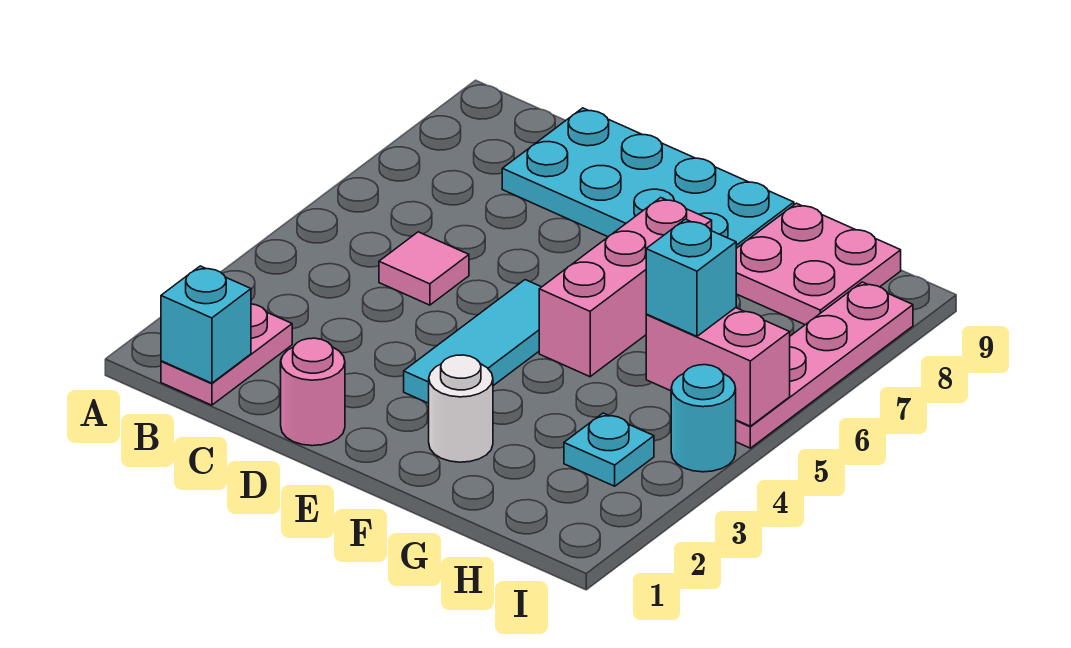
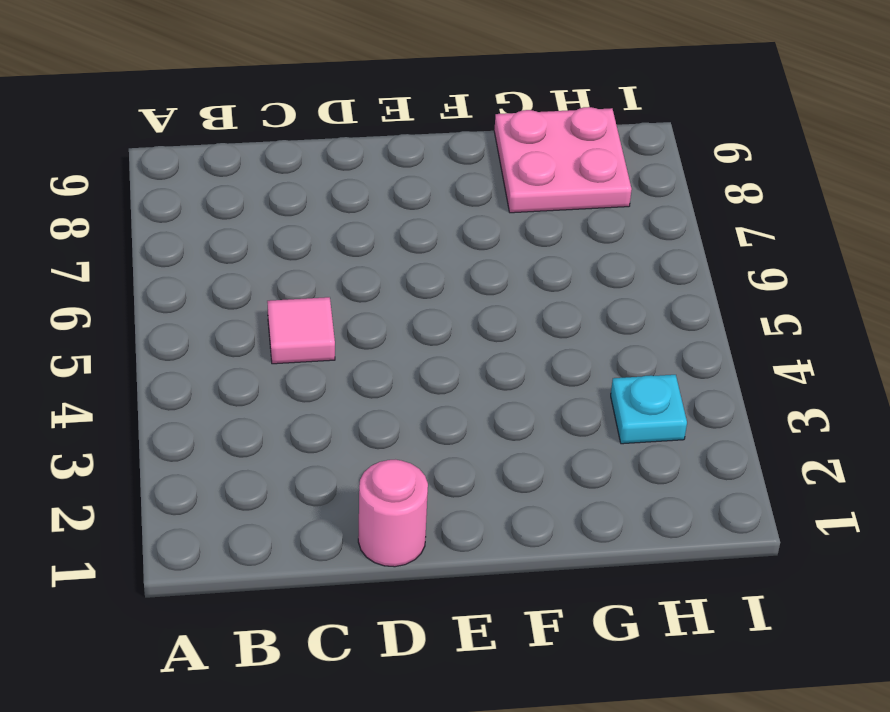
none -> pink plate B1:B2 level 1
none -> cyan plate C8:F9 level 1
none -> cyan tile E3:E5 level 1

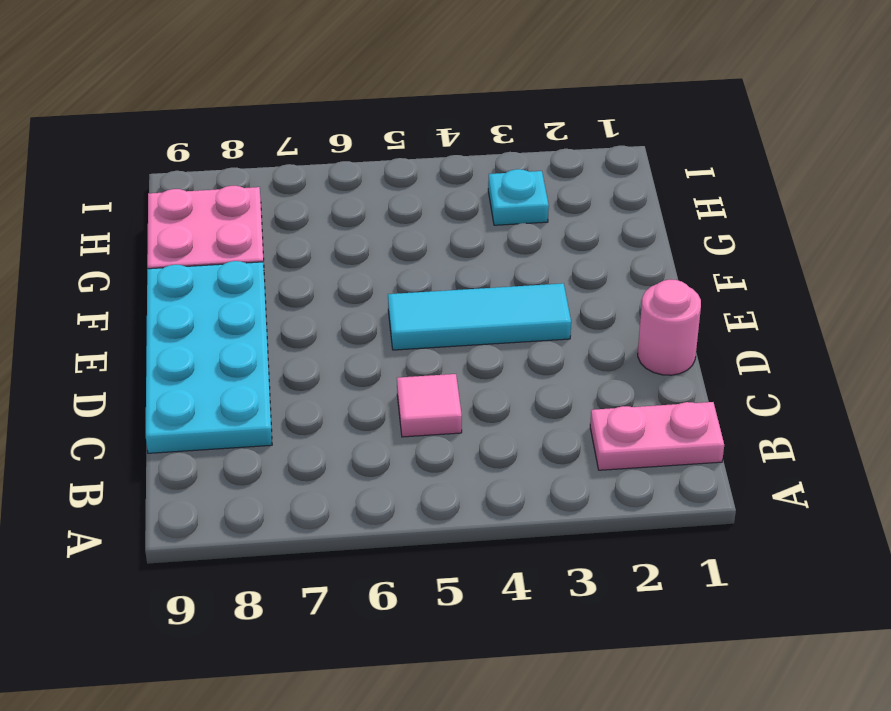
none -> white round brick F2 level 1
none -> pink brick F5:F7 level 1
none -> cyan round brick I4 level 1

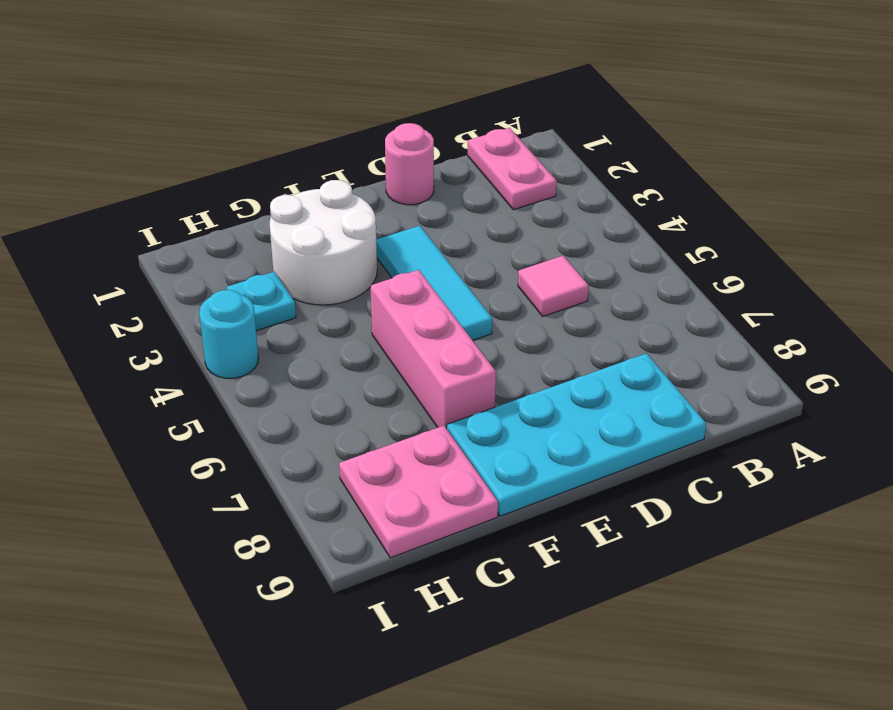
white round brick F2:G3 level 1 -> white round brick F2 level 1
none -> pink plate I5:I8 level 1
none -> cyan brick B1 level 2
none -> pink brick H5:I5 level 2

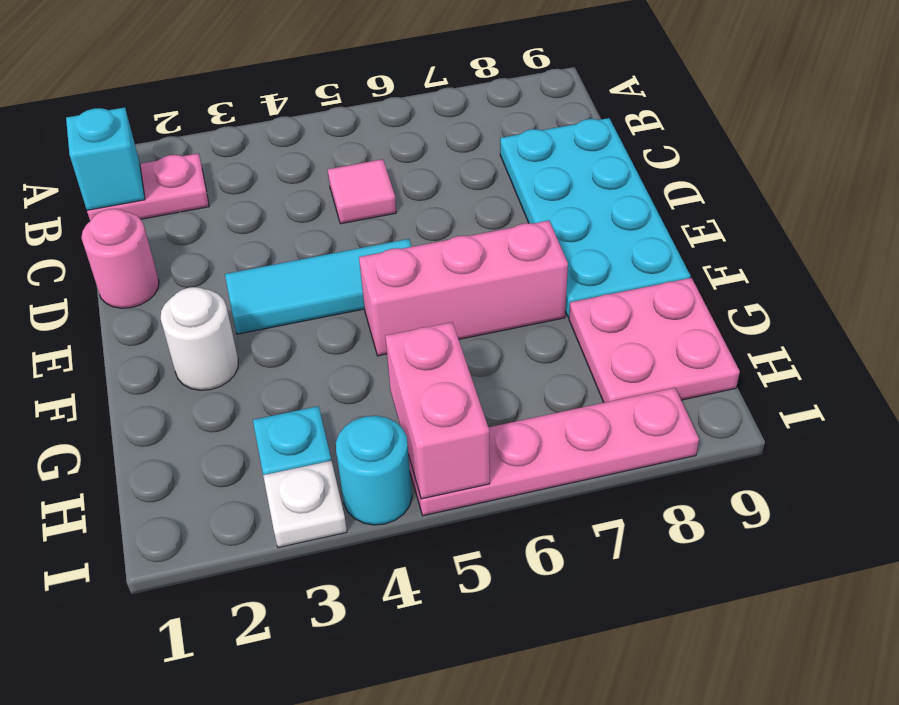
white plate I3 level 1 -> none
none -> cyan brick H5 level 3

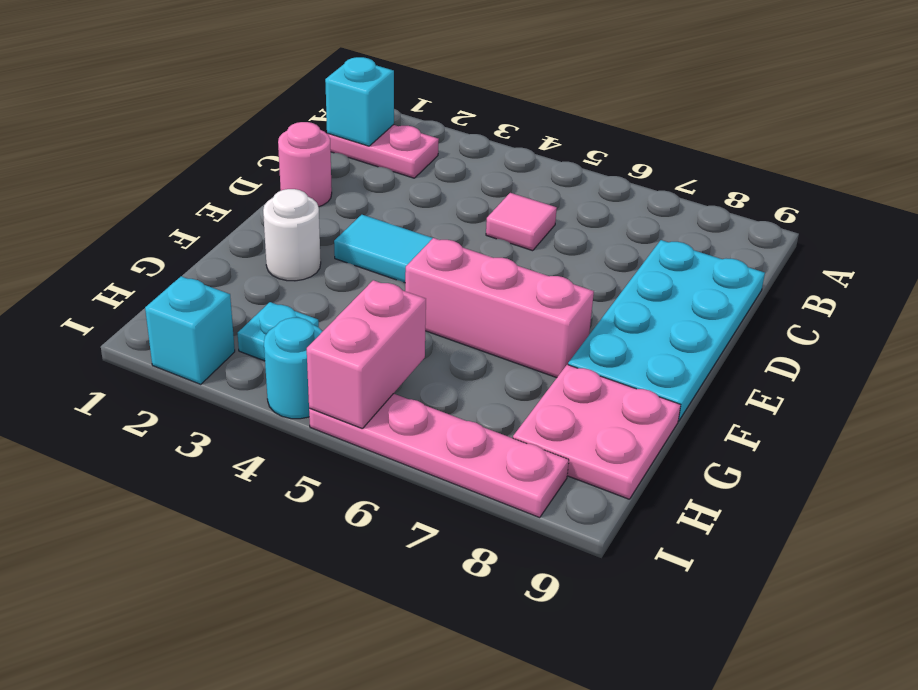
cyan brick I2 level 1 -> cyan brick H5 level 3

